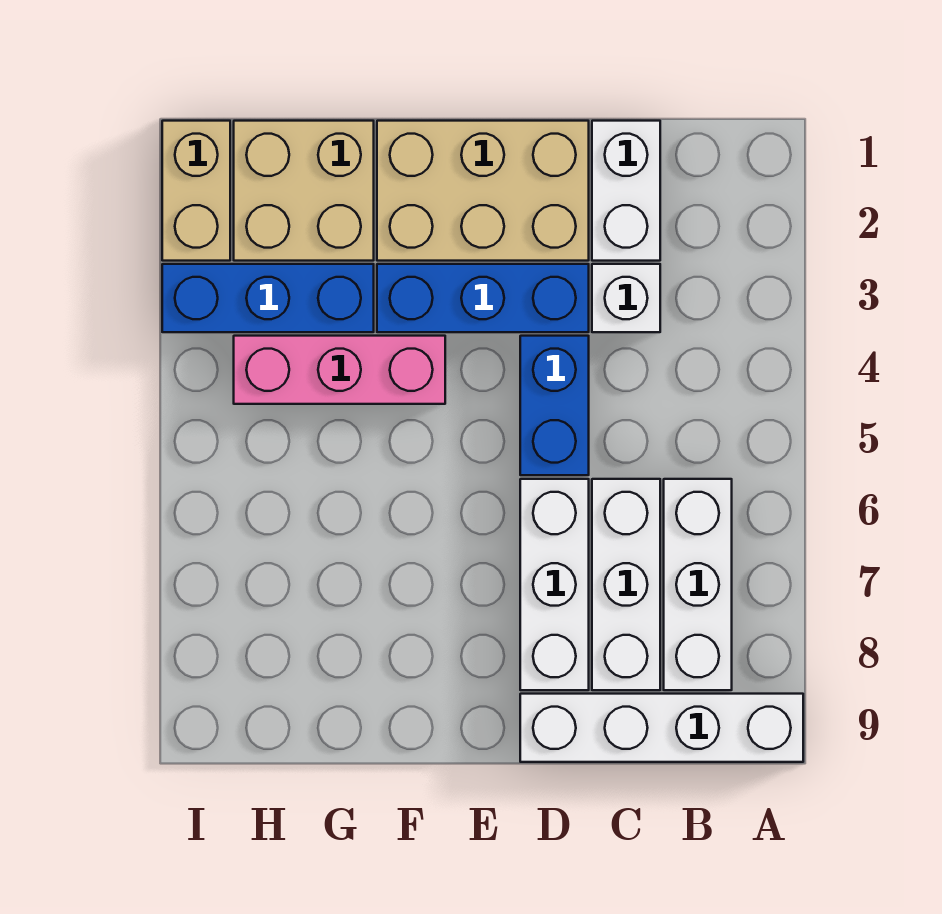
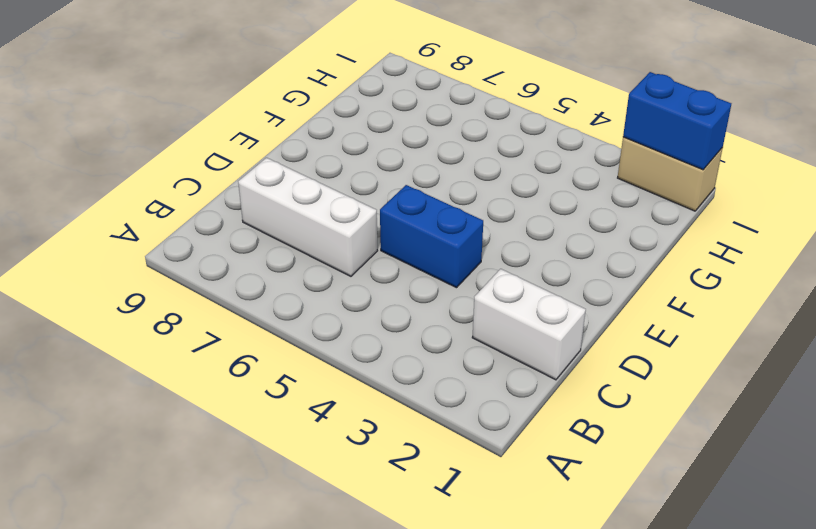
blue brick I1:I2 level 2 -> none
none -> white brick A9:D9 level 1
none -> white brick B6:B8 level 1
none -> white brick C3 level 1

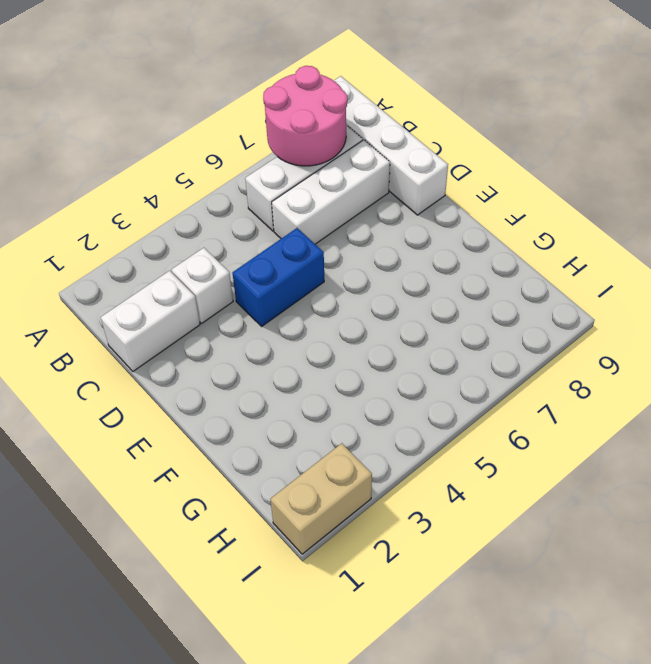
pink round brick A7:B8 level 2 -> none
none -> tan brick D1:F2 level 1
none -> blue brick D3:F3 level 1
none -> white brick D6:D8 level 1

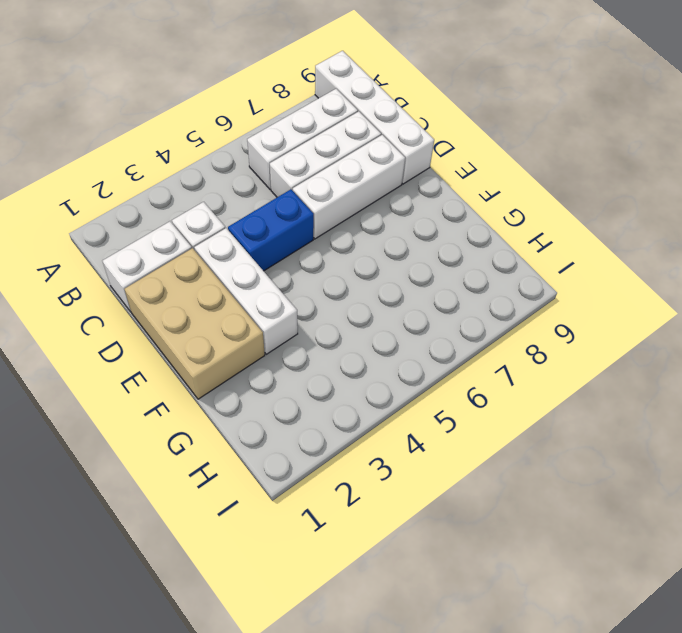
white brick D3:F3 level 1 -> blue brick D3:F3 level 1
none -> pink brick F4:H4 level 1
none -> tan brick G1:H2 level 1
none -> blue brick G3:I3 level 1

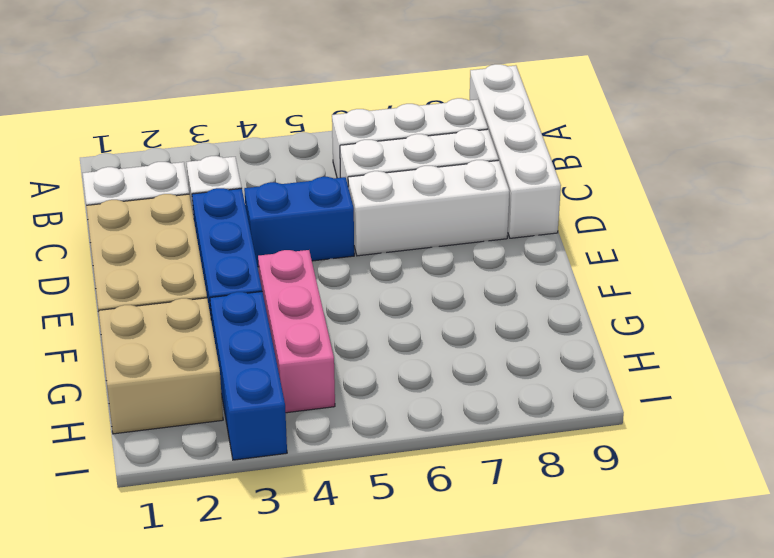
none -> tan brick I1:I2 level 1

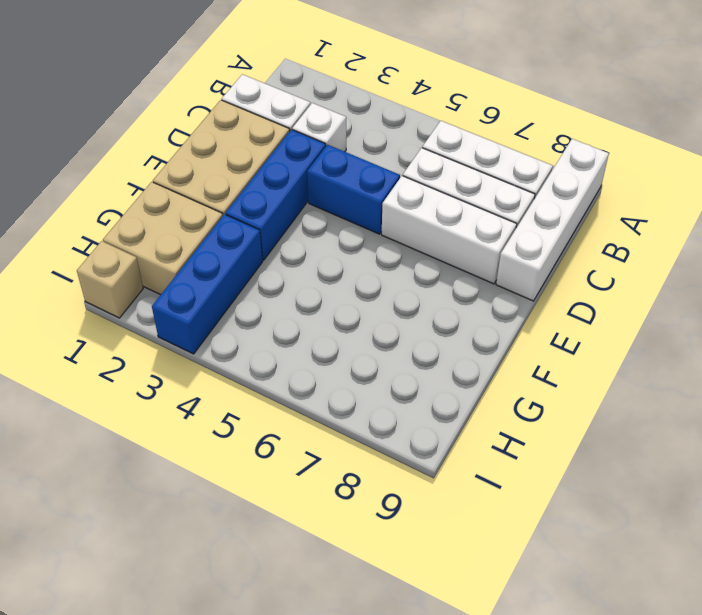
tan brick I1 level 1 -> tan brick I1:I2 level 1
none -> pink brick F4:H4 level 1

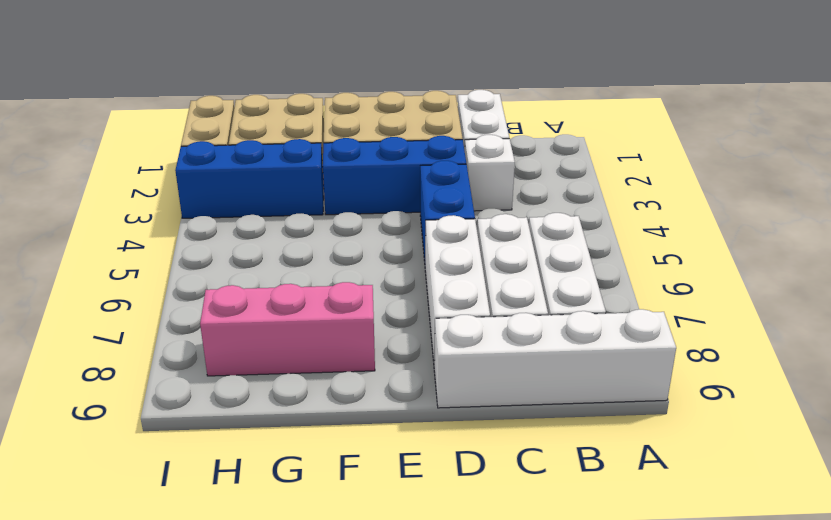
pink brick F8:H8 level 1 -> pink brick F4:H4 level 1

